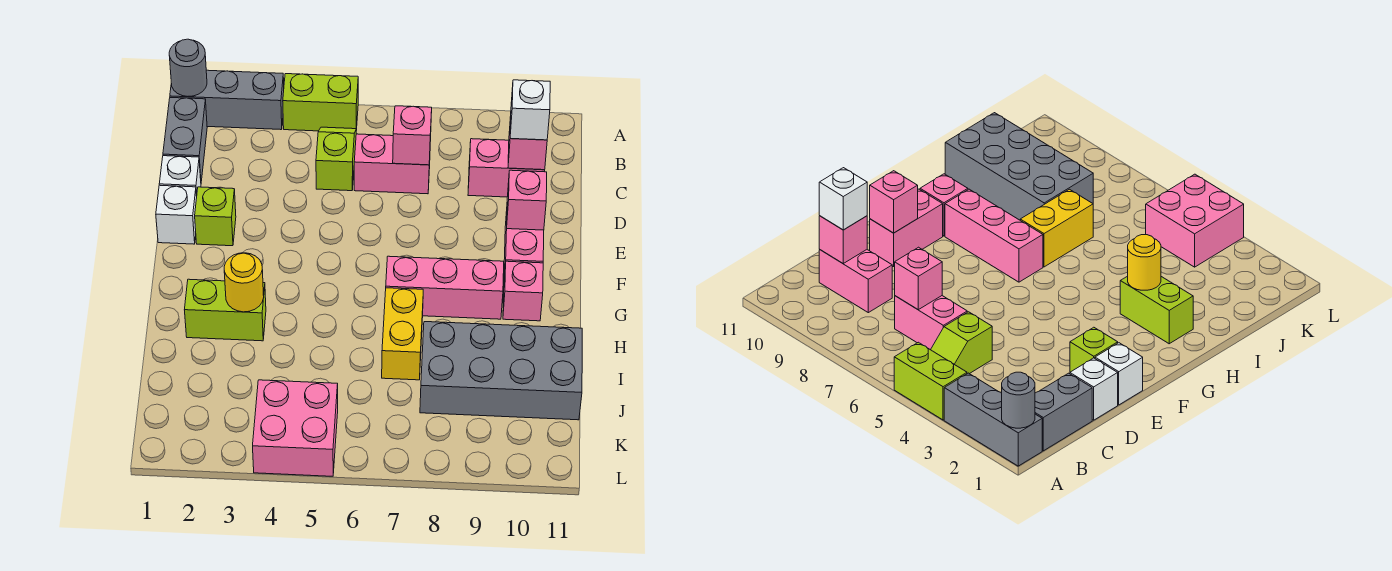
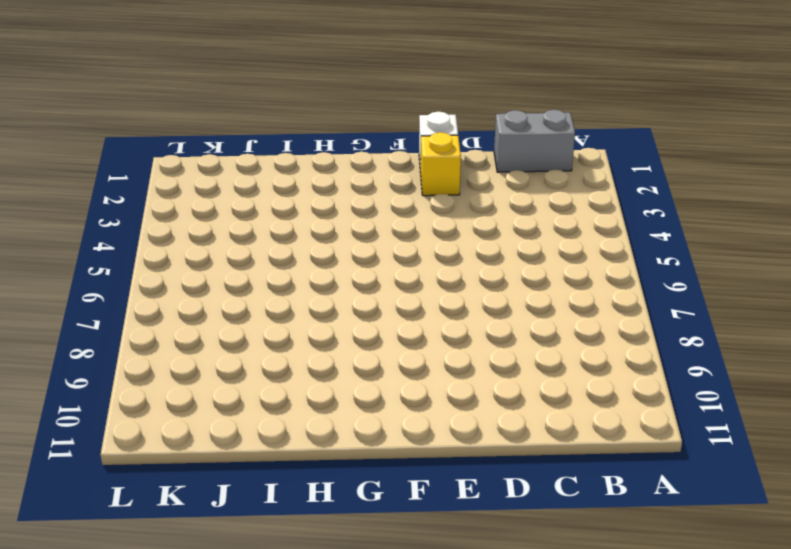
yellow brick E2 level 1 -> lime brick E2 level 1
none -> grey brick A1:A3 level 1
none -> lime brick A4:A5 level 1
none -> lime slope B5:C5 level 1 top C

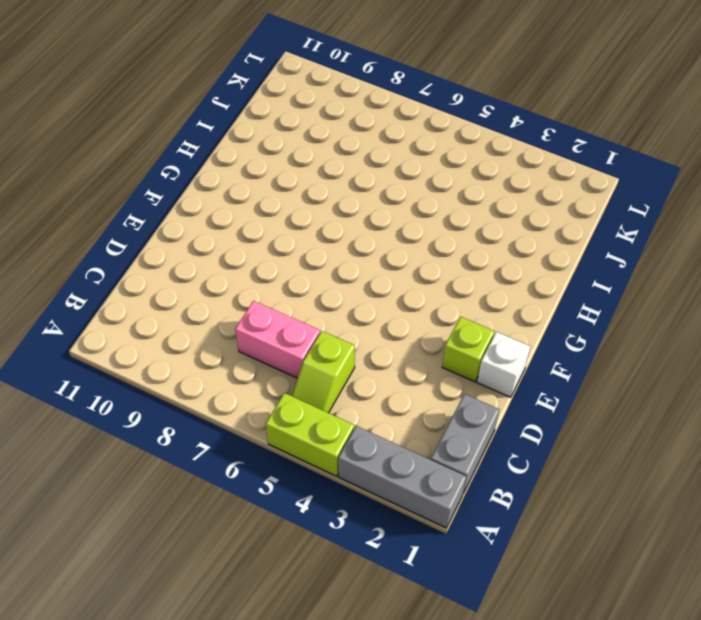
none -> pink brick C9:C10 level 1
none -> white brick D1 level 1
none -> pink brick E10:F10 level 1

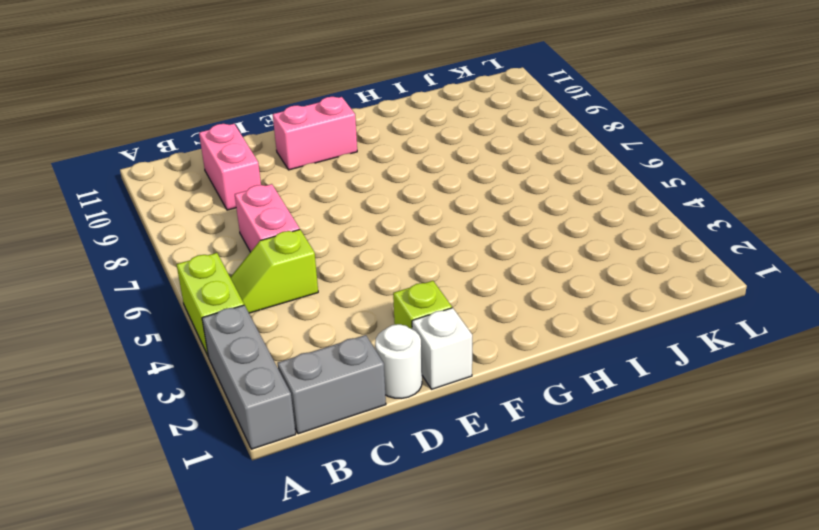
white round brick D1 level 1 -> white brick D1 level 1
none -> pink brick G7:G9 level 1
none -> pink brick G10 level 1
none -> lime brick H2:H3 level 1

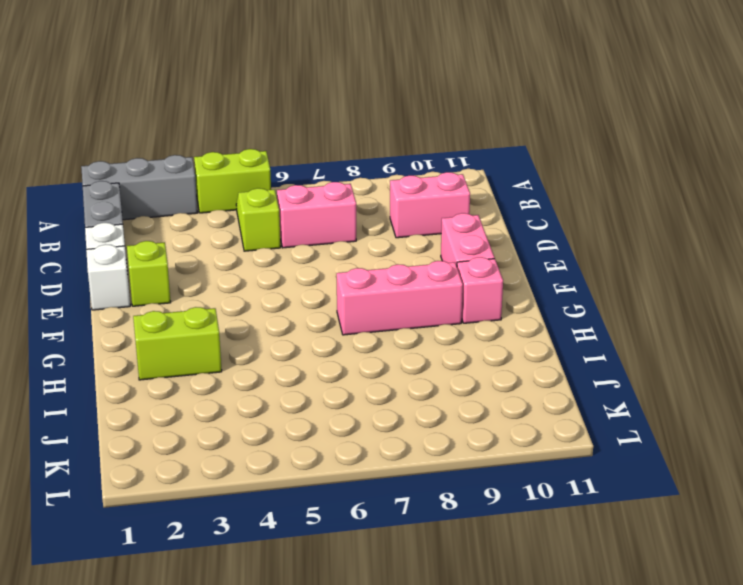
none -> yellow brick H7:I7 level 1
none -> grey brick I8:J11 level 1
none -> pink brick K4:L5 level 1

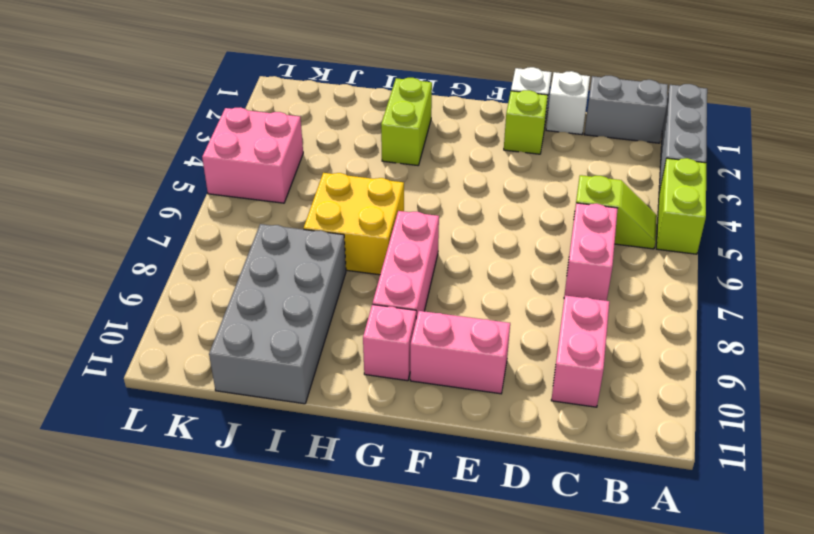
yellow brick H6:I7 level 1 -> yellow brick H7:I7 level 1
none -> grey round brick A1 level 2
none -> pink brick C7 level 2
none -> pink brick C10 level 2

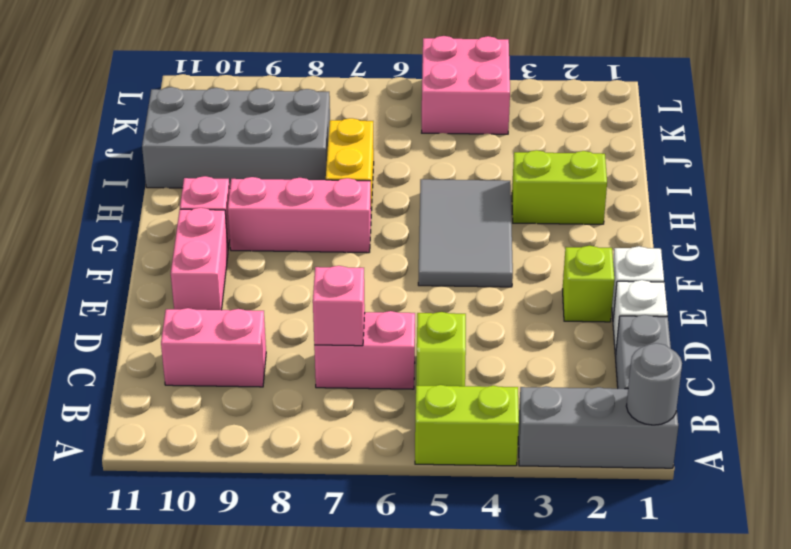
grey tile F4:H5 level 1 -> none
none -> pink brick C10 level 2
none -> pink brick E10 level 2
none -> yellow round brick H3 level 2

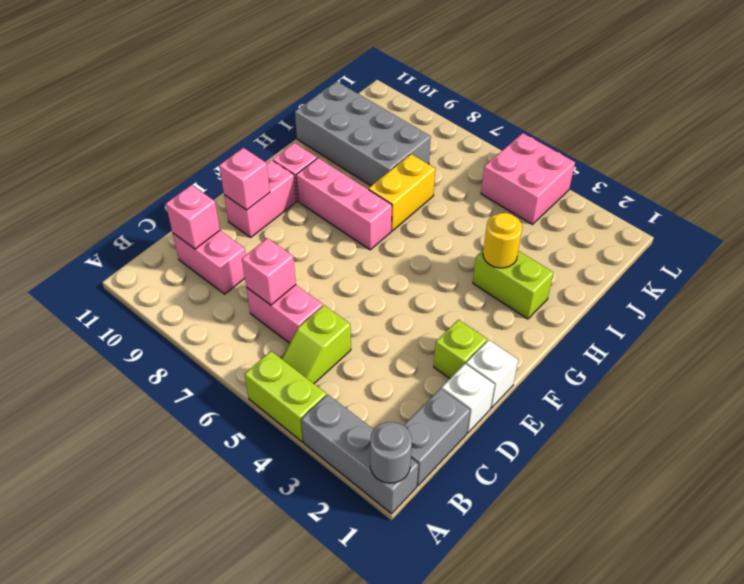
none -> white brick C10 level 3

